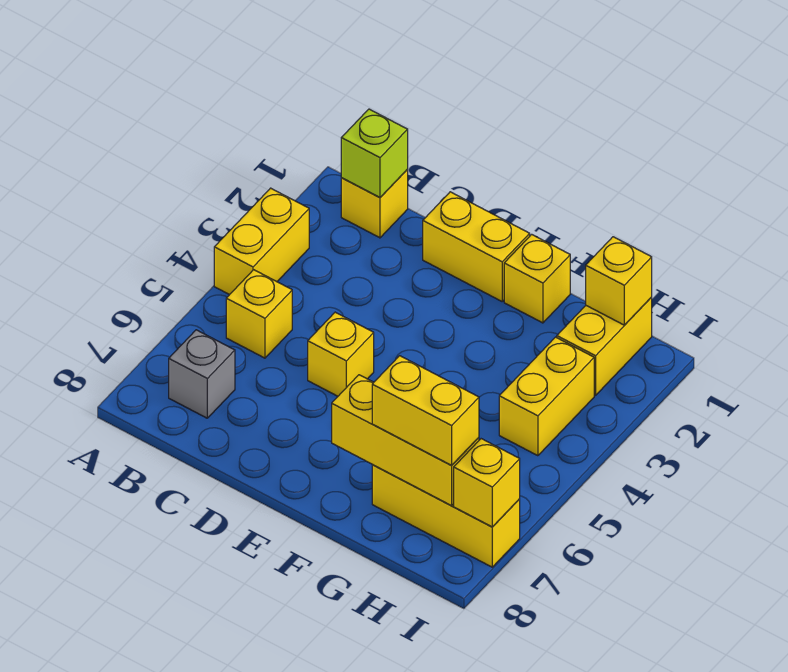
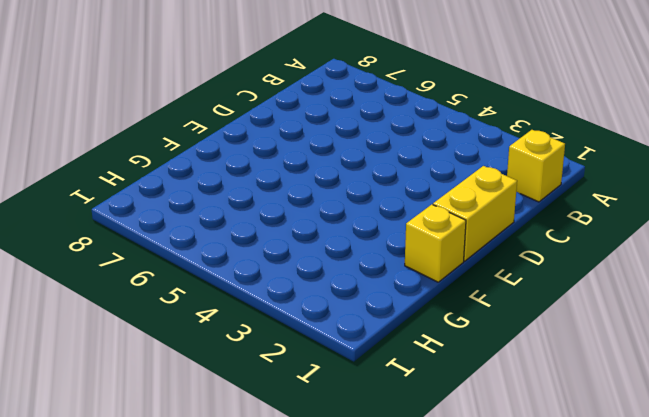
none -> yellow brick A3:A4 level 1
none -> yellow brick B5 level 1
none -> grey brick B7 level 1

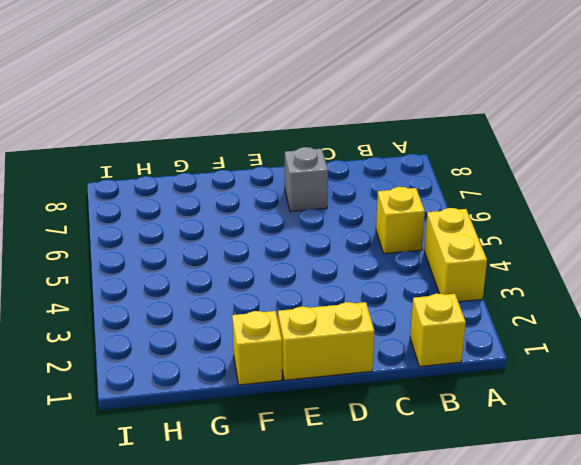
grey brick D7 level 1 -> grey brick B7 level 1
none -> yellow brick D5 level 1
none -> yellow brick G7:I7 level 1
none -> yellow brick H1:H2 level 1

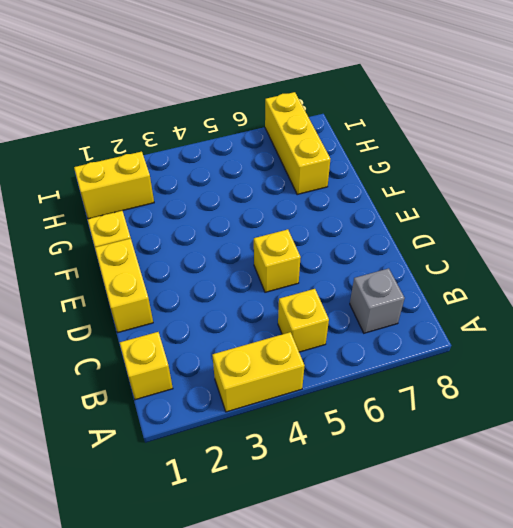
none -> yellow brick H3:H4 level 1
none -> lime brick B1 level 2
none -> yellow brick F7:H7 level 2

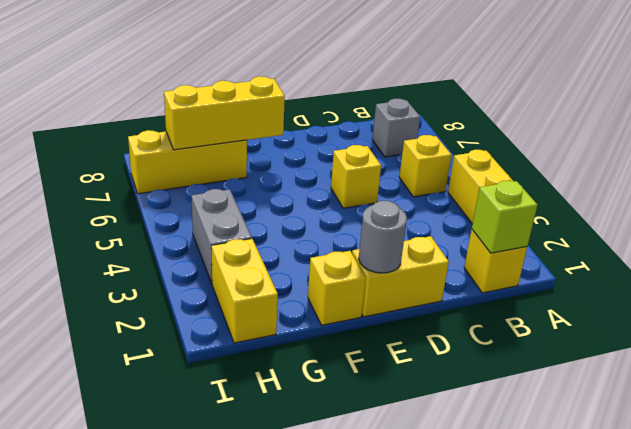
grey round brick E1 level 2 -> none
grey brick H3:H4 level 1 -> yellow brick H3:H4 level 1
none -> yellow brick H1 level 2
none -> yellow brick I7 level 2
none -> yellow brick G7:H7 level 3

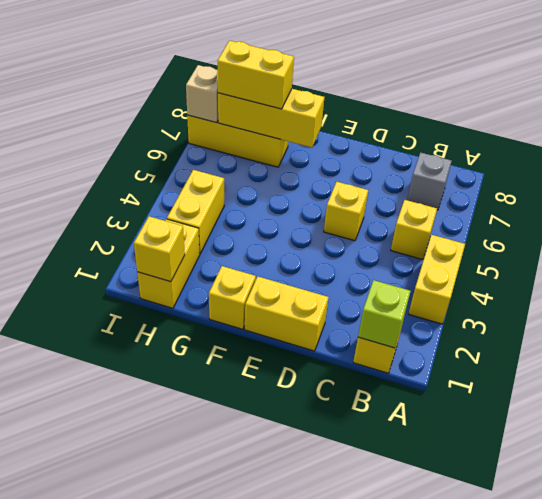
tan brick I7 level 2 -> yellow brick I7 level 2

